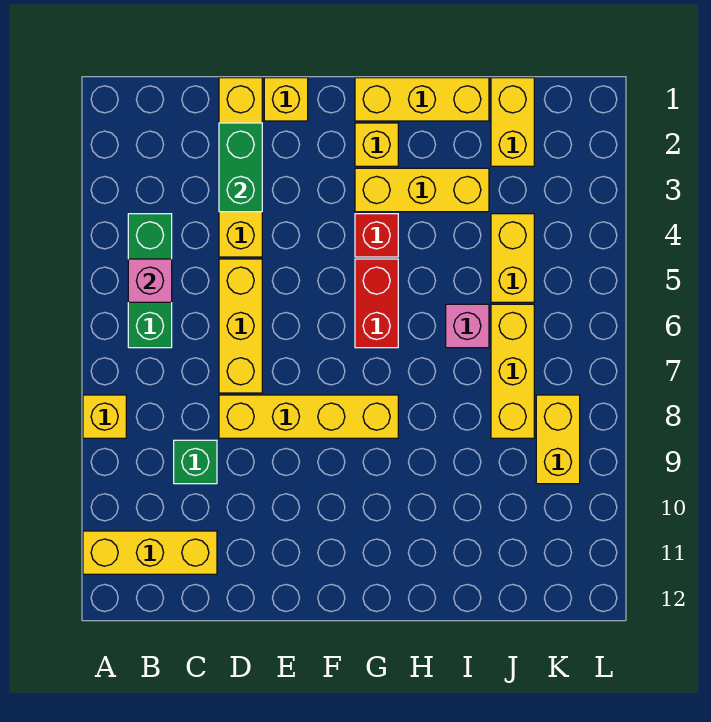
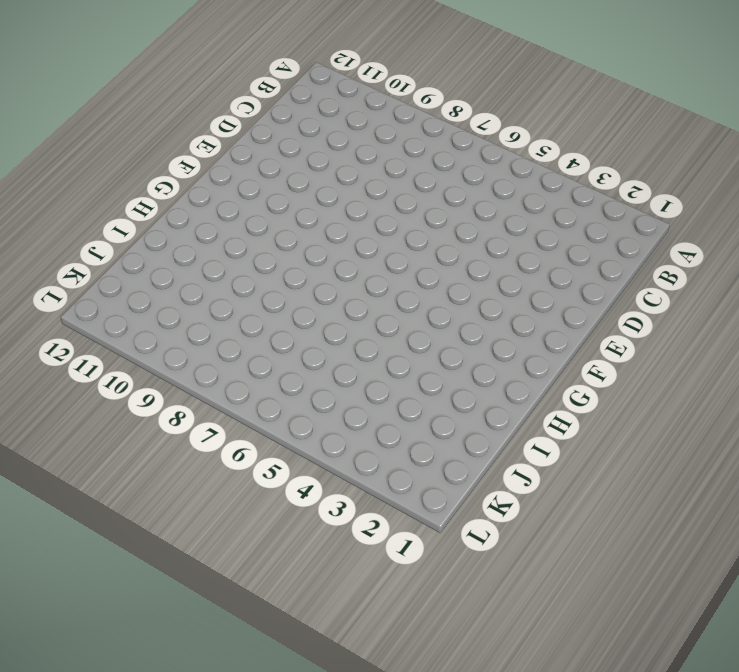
none -> yellow brick A8 level 1
none -> yellow brick A11:C11 level 1
none -> green brick B4:B6 level 1

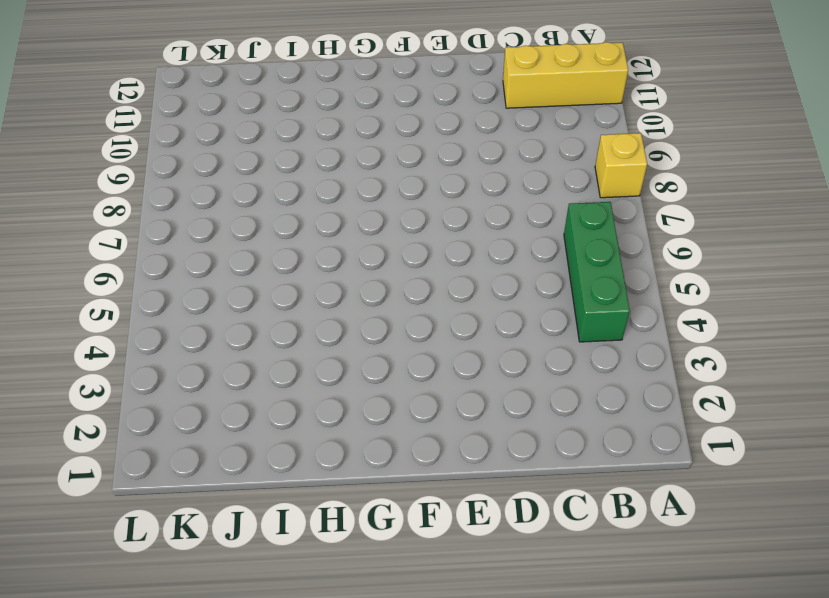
none -> green brick C9 level 1
none -> yellow brick D1:D4 level 1
none -> yellow brick D5:D7 level 1

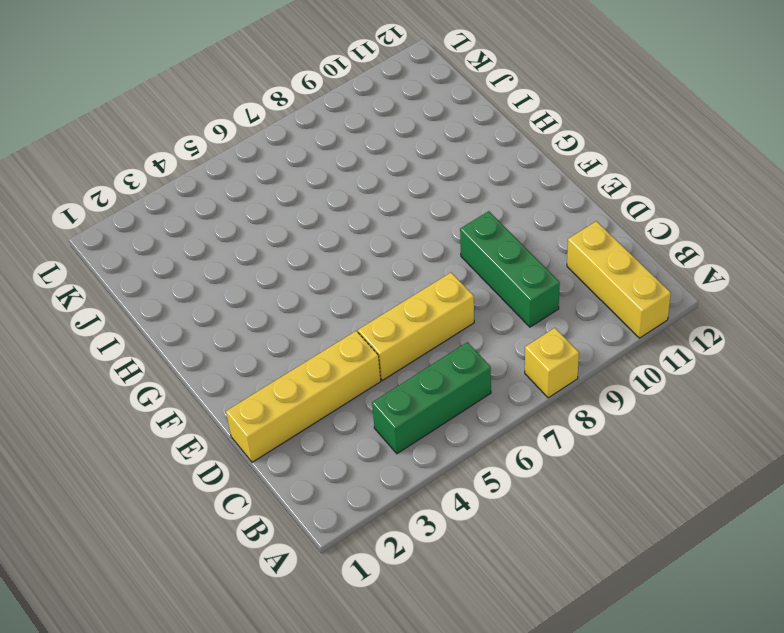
green brick C9:E9 level 1 -> green brick C9 level 1
none -> yellow brick D8:G8 level 1
none -> yellow brick E1 level 1
none -> yellow brick G1:I1 level 1

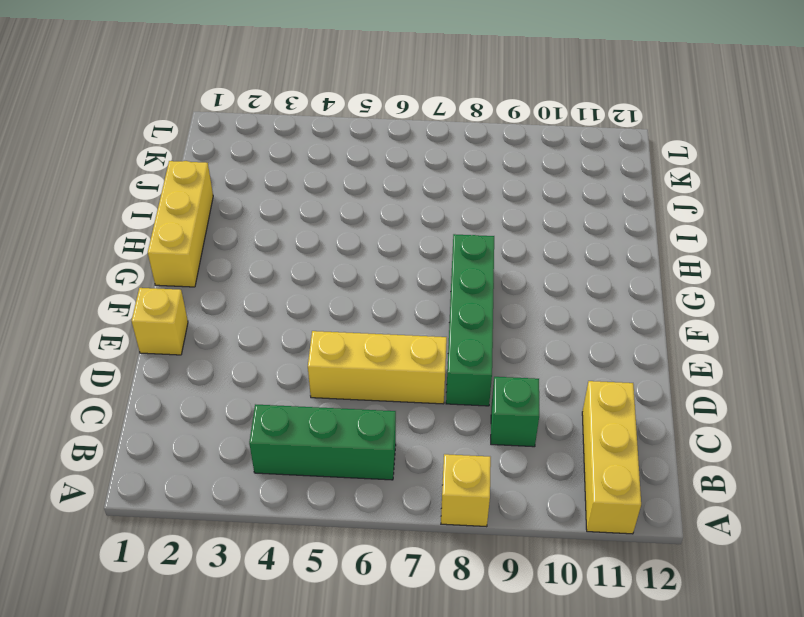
green brick D8:G8 level 1 -> yellow brick D8:G8 level 1
none -> yellow brick D1:D4 level 1
none -> yellow brick G2 level 1
none -> yellow brick G3:I3 level 1

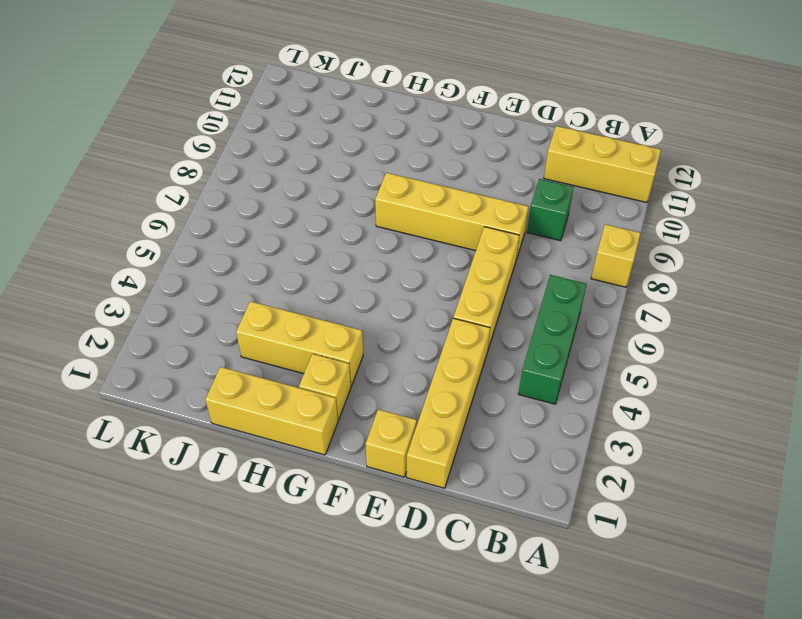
none -> red brick G4 level 1
none -> red brick G5:G6 level 1
none -> pink brick I6 level 1

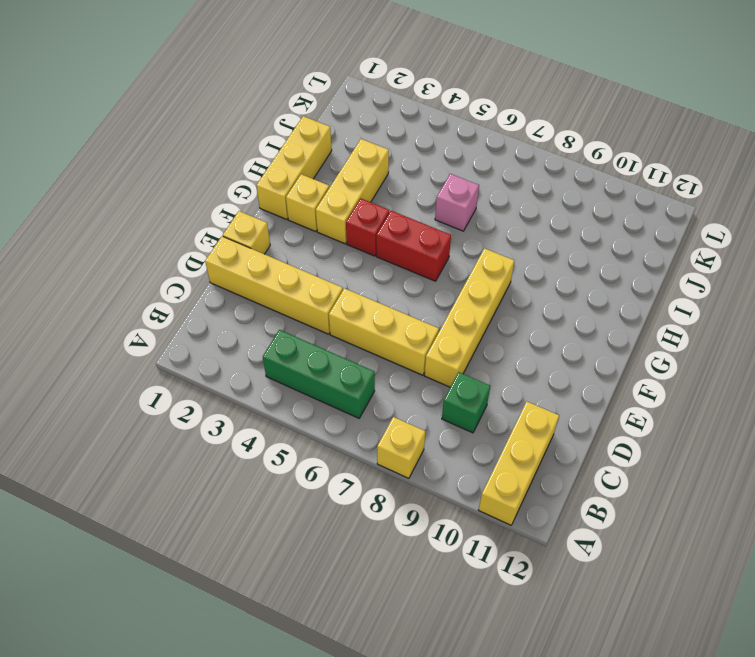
none -> yellow brick J1:J2 level 1
none -> yellow brick J4:J5 level 1
none -> yellow brick J6:J8 level 1

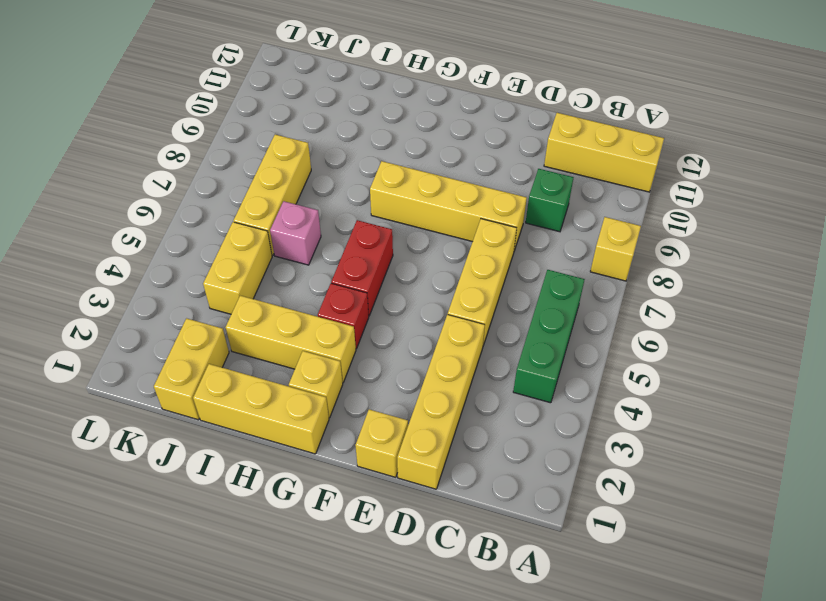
none -> yellow brick K8:K9 level 1
none -> pink brick B5 level 2
none -> green brick D2:D3 level 2

